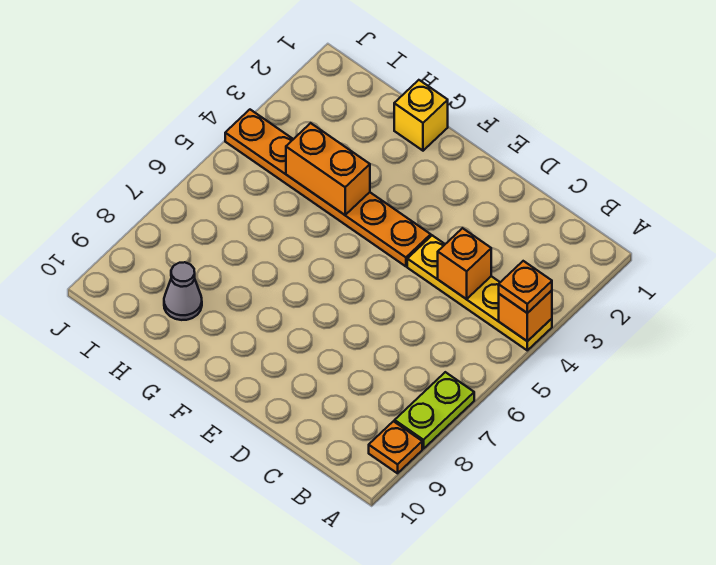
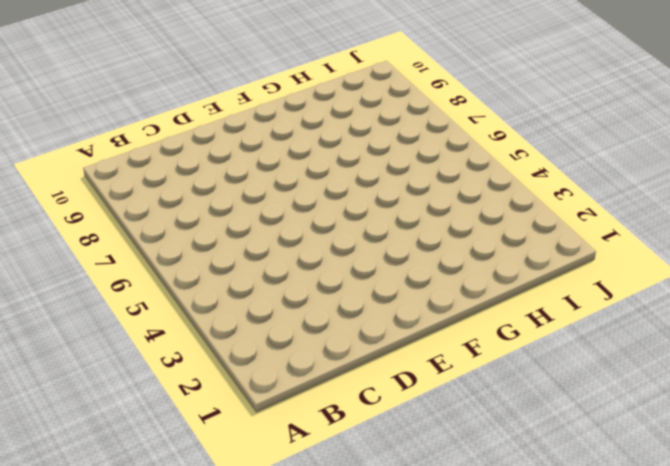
none -> yellow plate A4:D4 level 1
none -> lime plate A7:A8 level 1

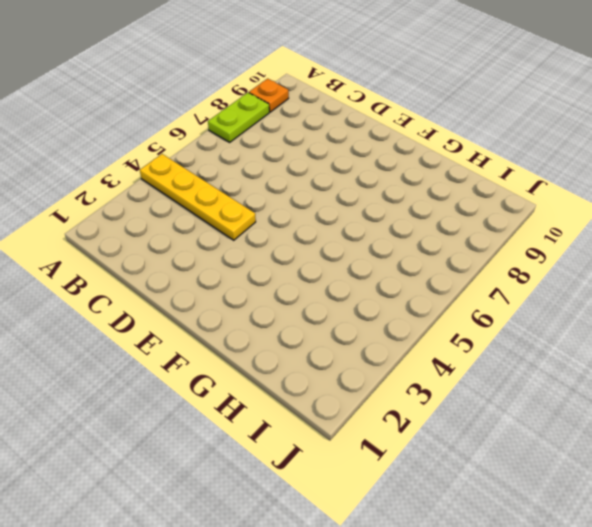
none -> orange plate E4:J4 level 1
none -> yellow brick G1 level 1

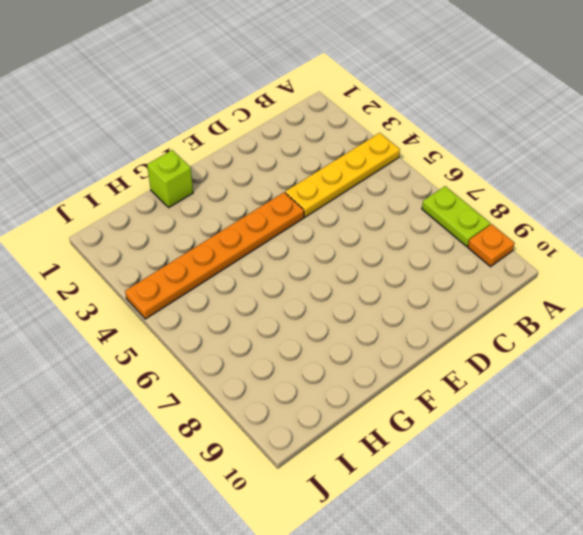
lime brick G1 level 1 -> yellow brick G1 level 1
none -> grey cone H9 level 1
none -> orange brick A4 level 2

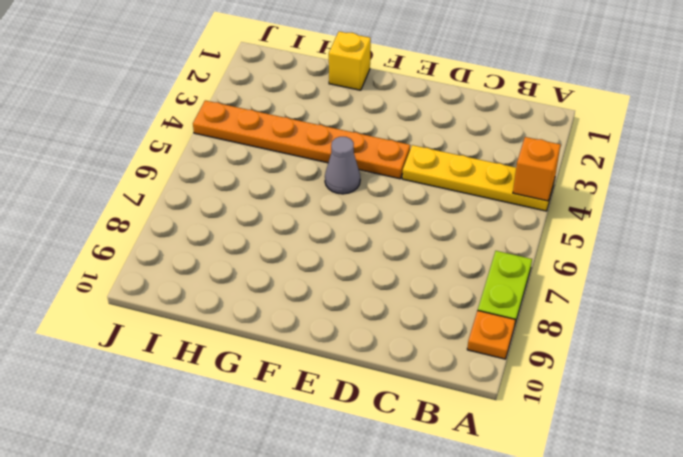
grey cone F5 level 1 -> grey cone H9 level 1
none -> orange brick C4 level 2
none -> orange brick G4:H4 level 2

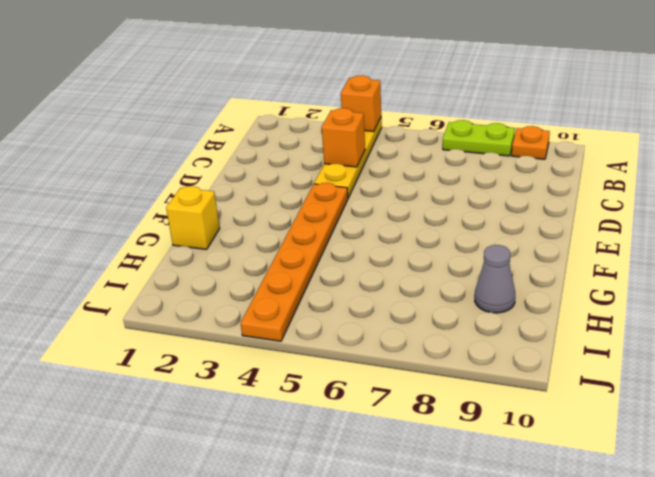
none -> orange brick G4:H4 level 2
none -> orange plate A4 level 3

